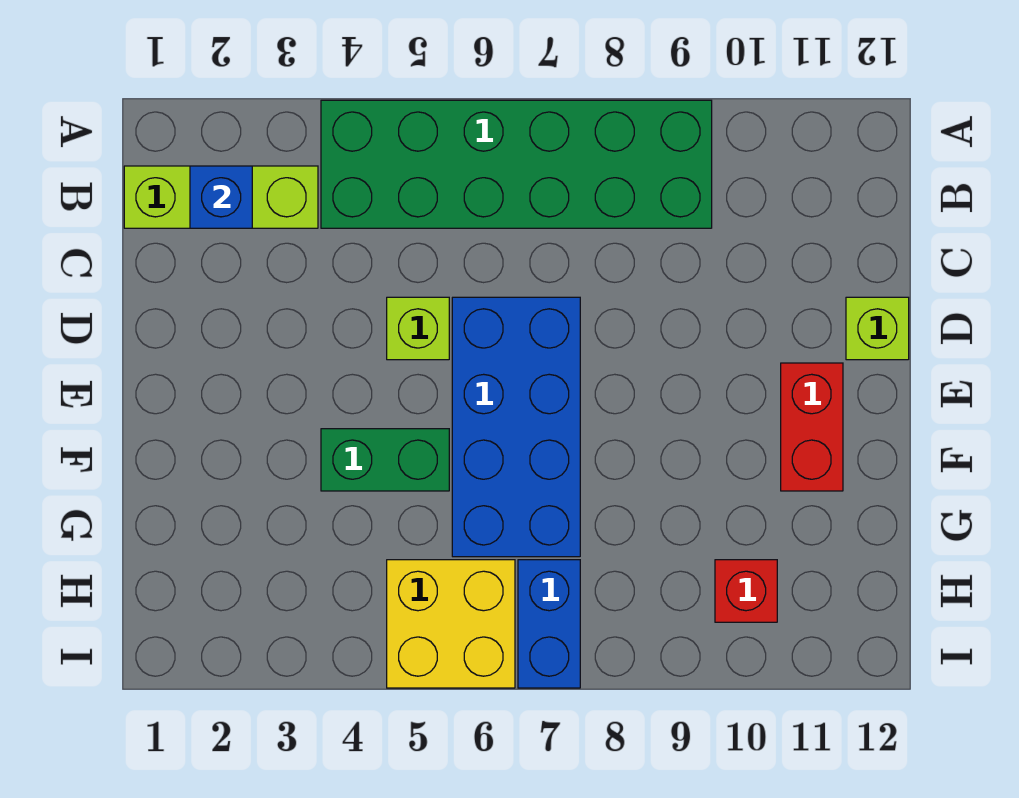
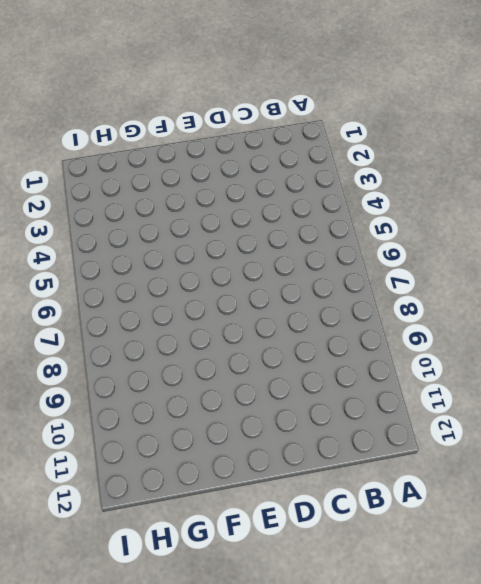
none -> green brick A4:B9 level 1
none -> lime brick B1:B3 level 1

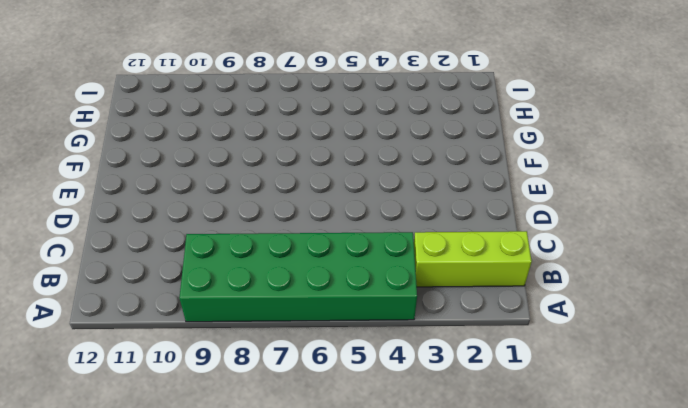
none -> lime brick D5 level 1
none -> blue brick D6:G7 level 1

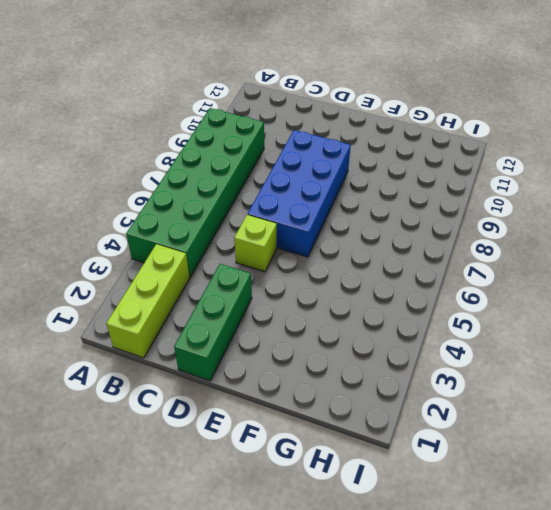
green brick D1:D3 level 1 -> none
blue brick D6:E9 level 1 -> blue brick D6:G7 level 1
none -> lime brick D12 level 1
none -> red brick E11:F11 level 1

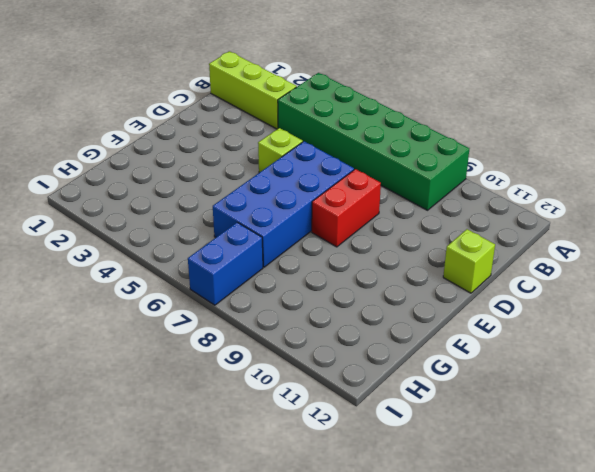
red brick D8:E8 level 1 -> red brick E11:F11 level 1
none -> green brick F4:F5 level 1
none -> yellow brick H5:I6 level 1

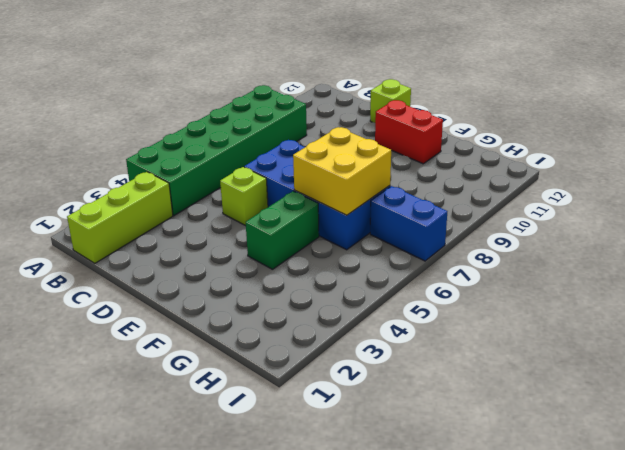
yellow brick F6:G7 level 2 -> yellow brick H5:I6 level 1
none -> red brick H10 level 1
none -> blue brick B2 level 2

